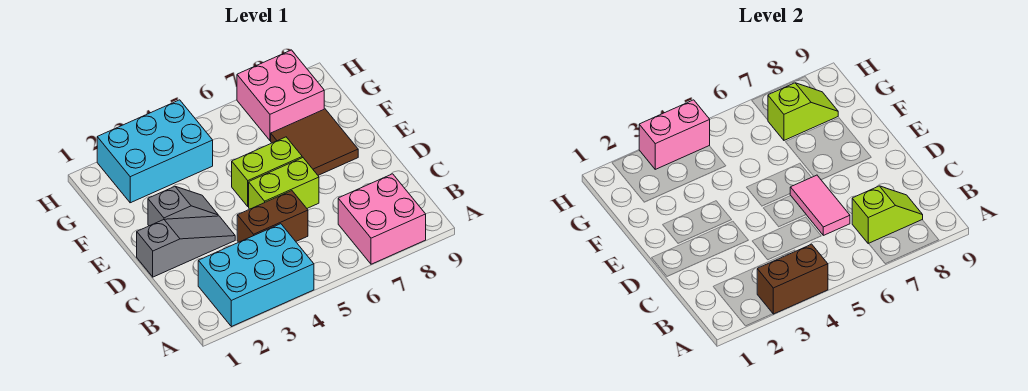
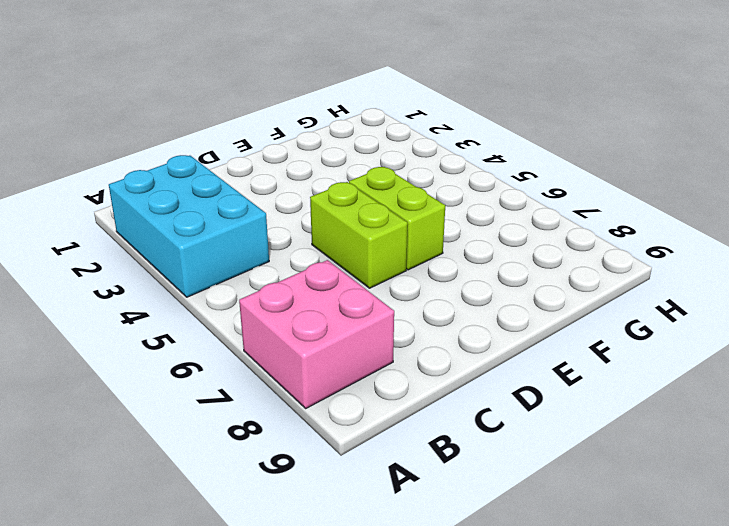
none -> brown brick C4:C5 level 1
none -> grey slope D1:D3 level 1 top 1
none -> grey slope E2:E3 level 1 top 2

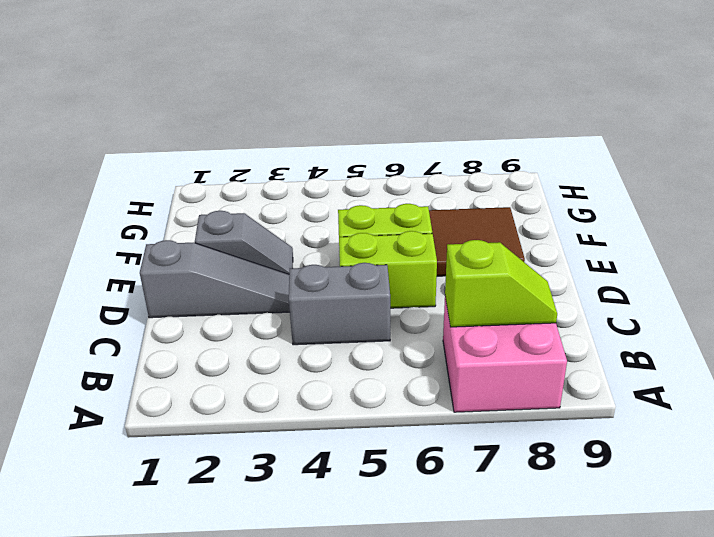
grey brick C4:C5 level 1 -> brown brick C4:C5 level 1
none -> cyan brick A2:B4 level 1
none -> cyan brick G2:H4 level 1
none -> pink brick G7:H8 level 1

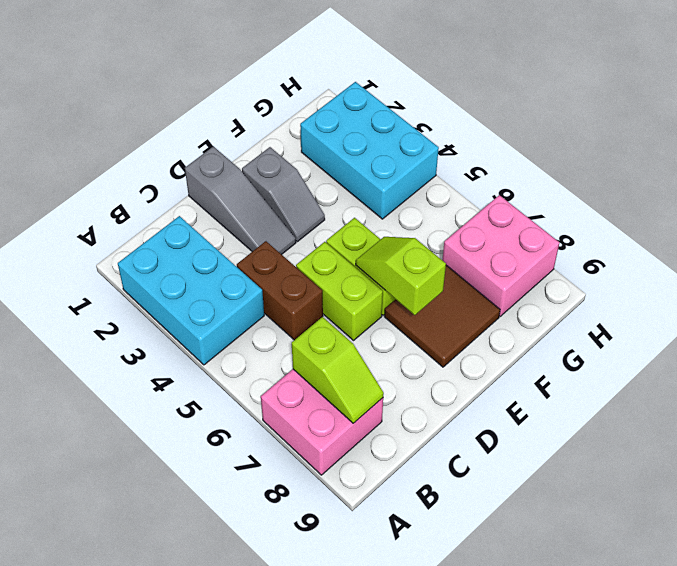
lime slope E6:E7 level 2 top 7 -> lime slope G7:G8 level 2 top 7
none -> brown brick A3:A4 level 2
none -> pink tile C6:D6 level 2
none -> pink brick H3:H4 level 2

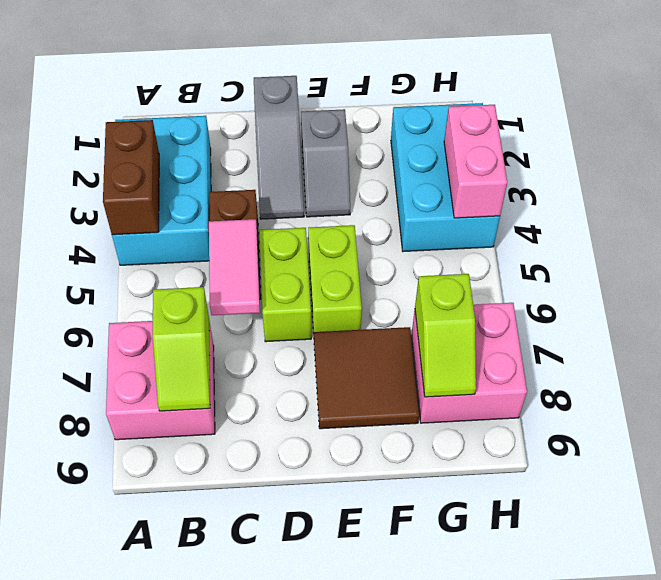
pink tile C5:C6 level 2 -> pink tile C6:D6 level 2

